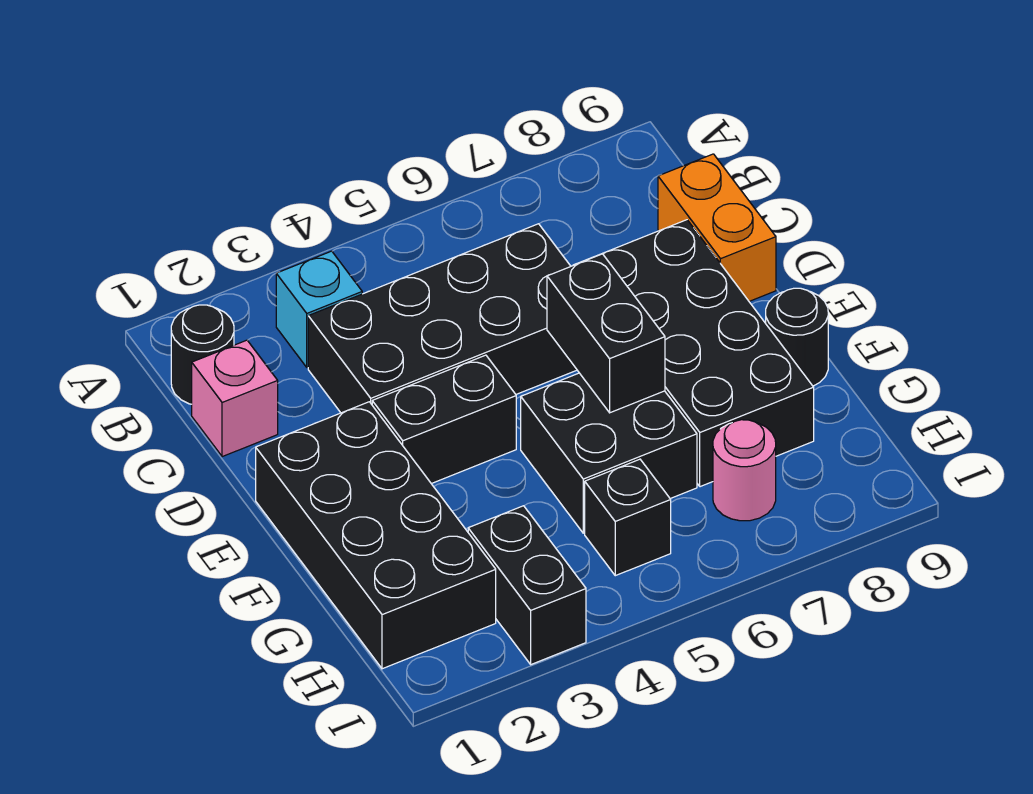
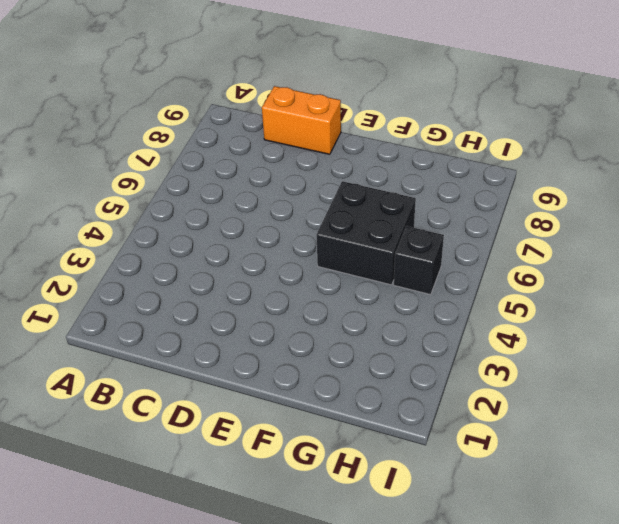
none -> black round brick B1 level 1
none -> cyan brick B3 level 1
none -> pink brick C1 level 1

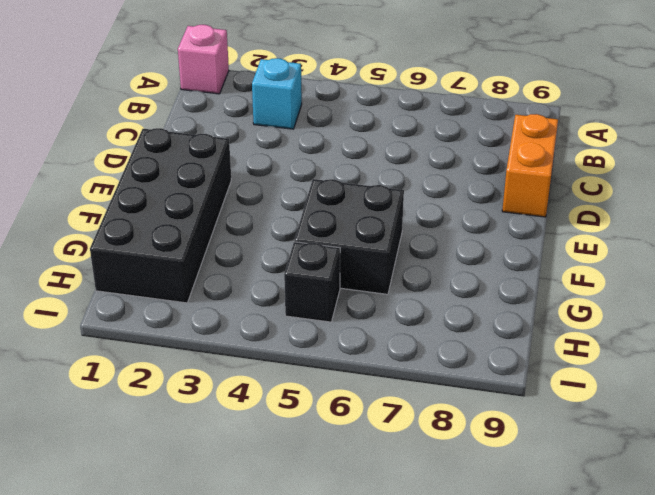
pink brick A1 level 1 -> pink brick C1 level 1
none -> black round brick B1 level 1
none -> black brick C3:D6 level 1
none -> black brick D7:G8 level 1

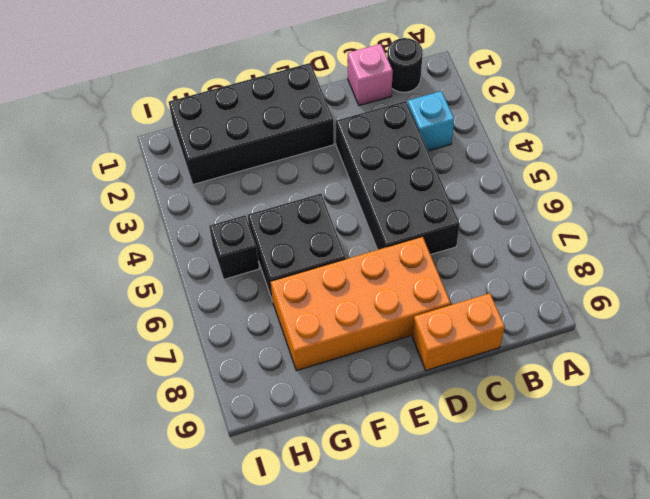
orange brick D7:G8 level 1 -> black brick D7:G8 level 1
none -> black brick E3:E4 level 1
none -> black round brick F9 level 1
none -> black brick H3:I3 level 1

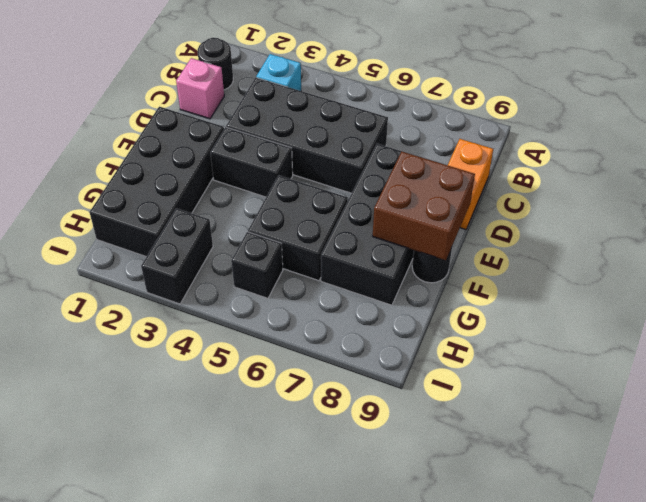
brown brick E8:F9 level 2 -> none
none -> pink round brick H7 level 1
none -> black brick E6:F6 level 2

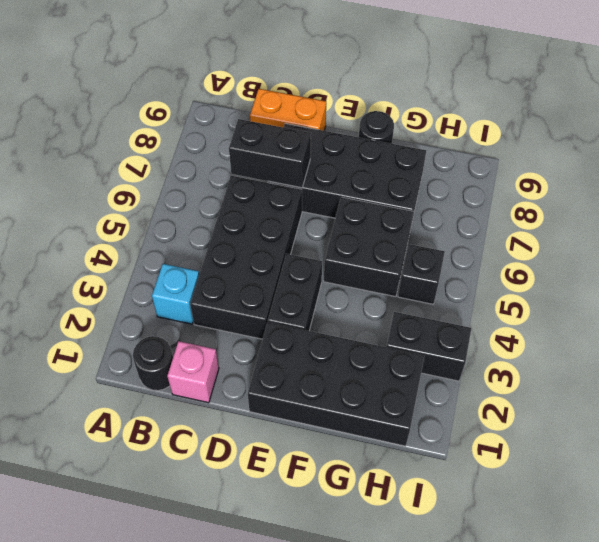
black brick C7:D7 level 2 -> black brick E6:F6 level 2
none -> pink round brick H7 level 1

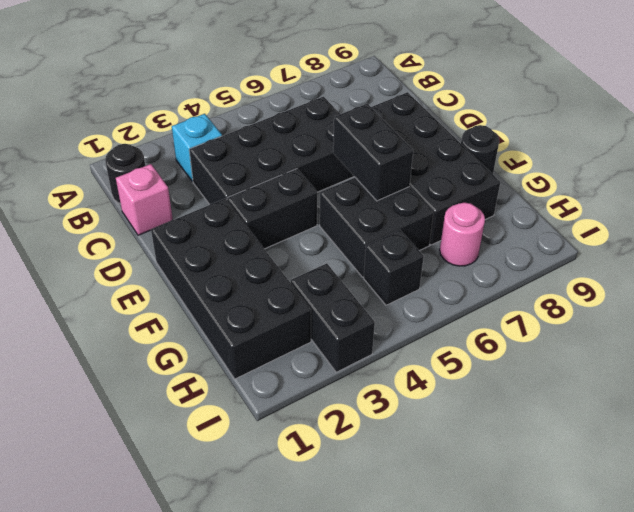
none -> orange brick C9:D9 level 1

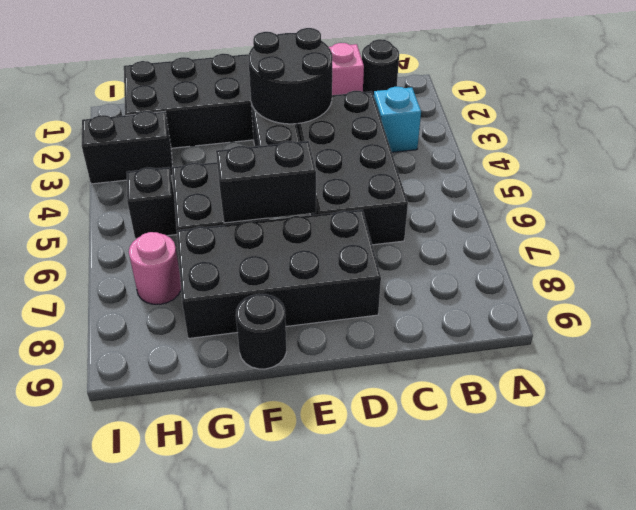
black round brick D2:E3 level 2 -> none
none -> orange brick C9:D9 level 1

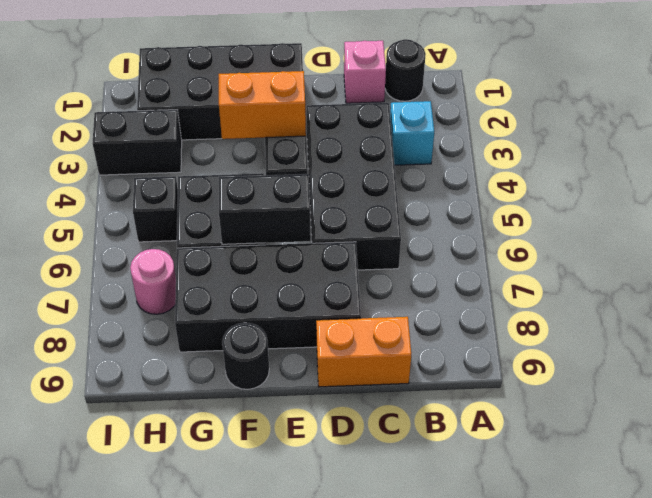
orange brick E3:F3 level 2 -> none

